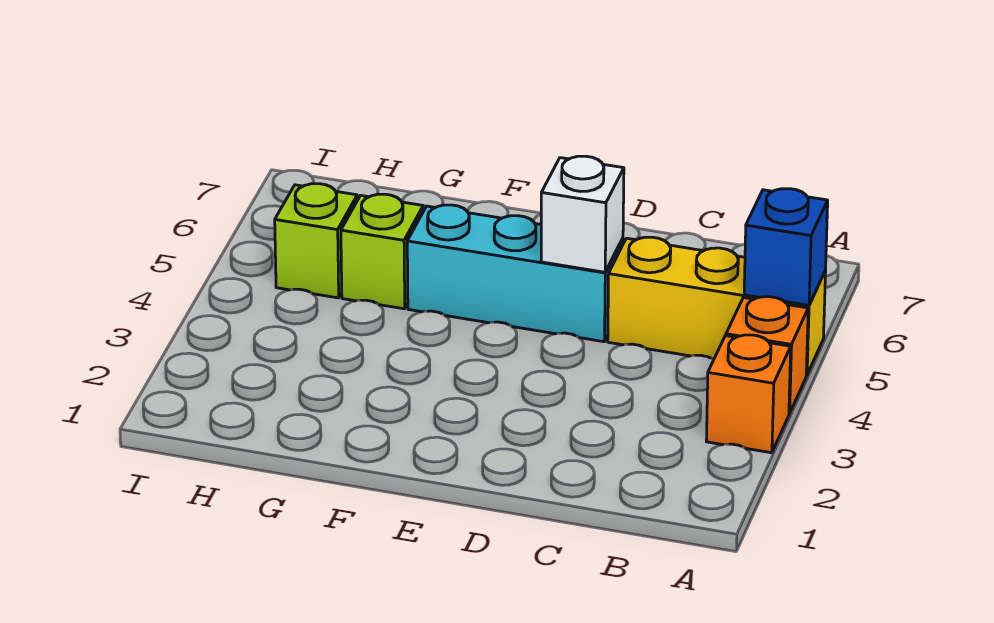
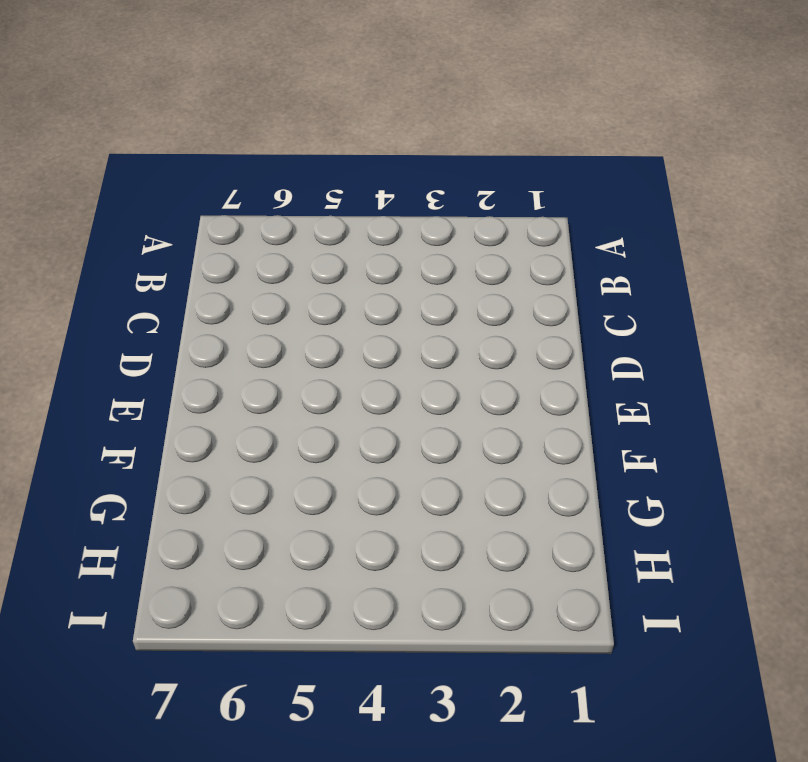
none -> orange brick A3 level 1
none -> orange brick A4 level 1

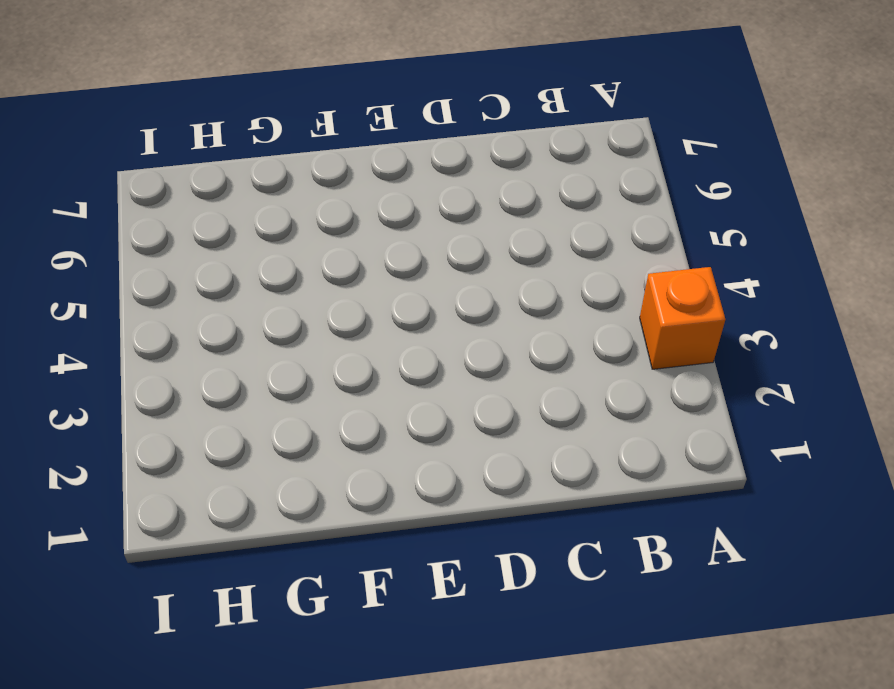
none -> orange brick A4 level 1
none -> yellow brick A5:C5 level 1

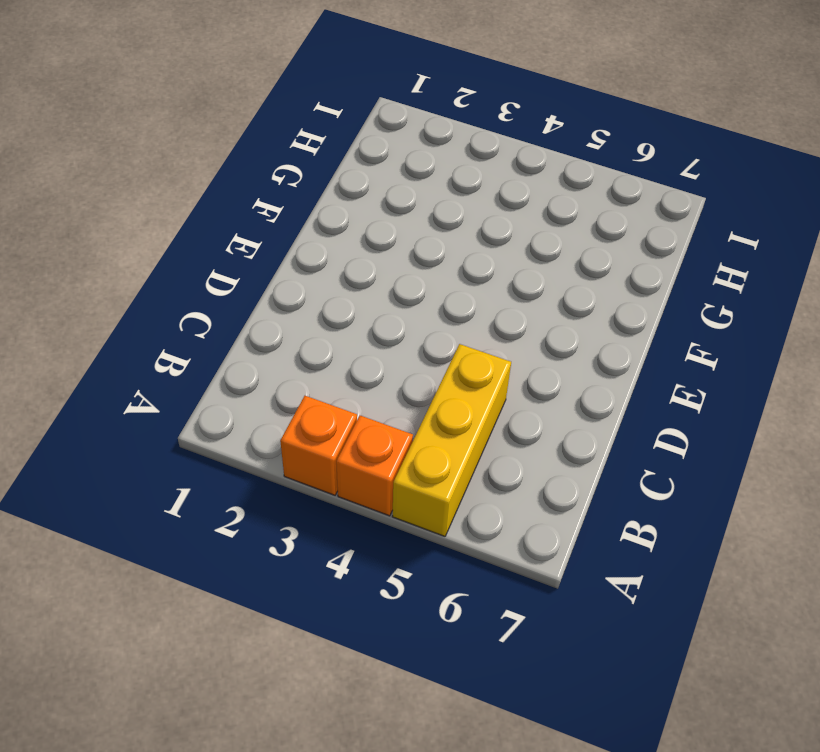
none -> cyan brick D5:F5 level 1
none -> lime brick G5 level 1

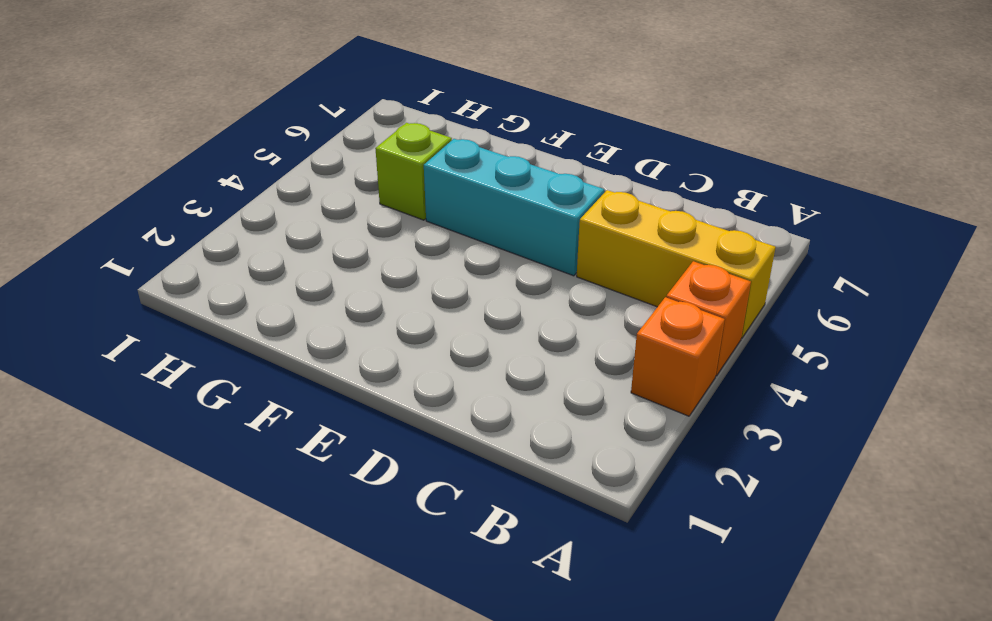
none -> lime brick H5 level 1
none -> blue brick A5 level 2

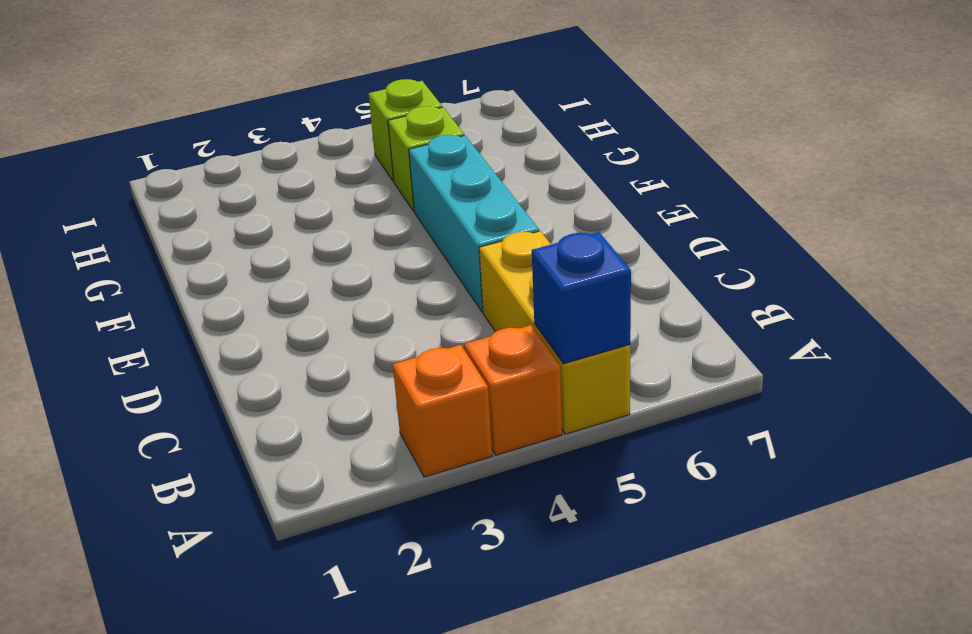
none -> white brick D5 level 2

